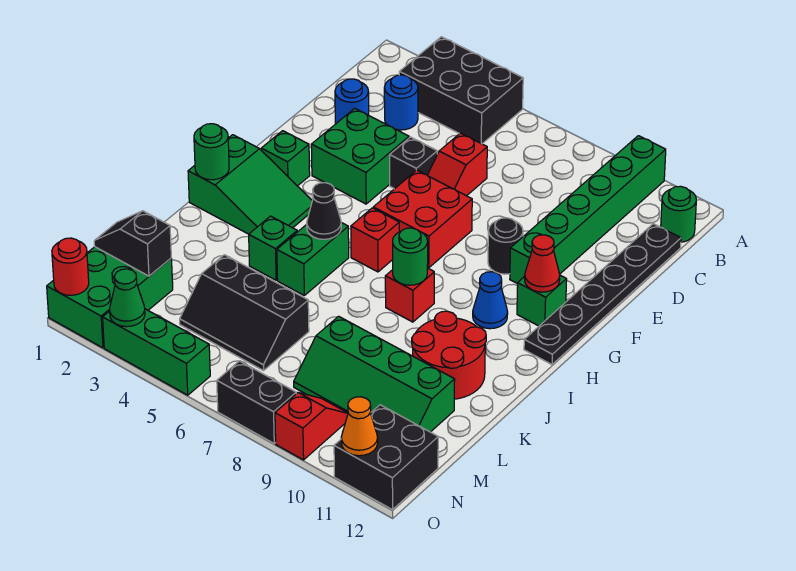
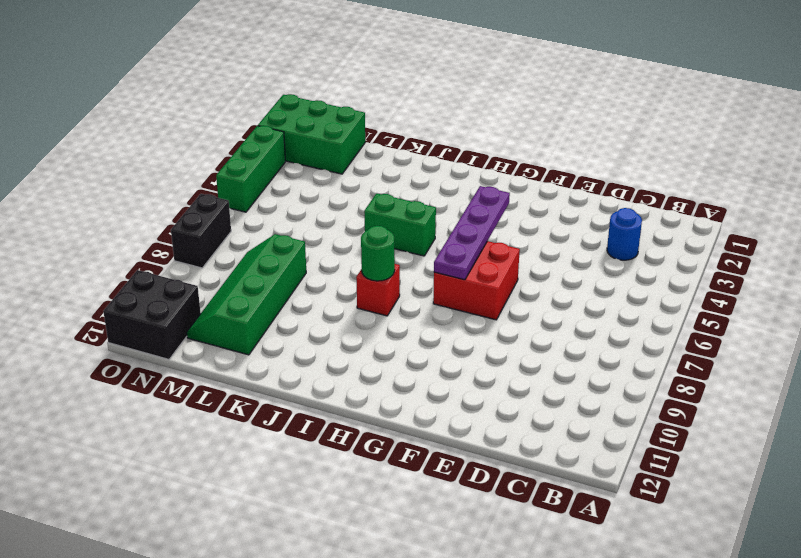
purple plate G4:G7 level 2 -> none
none -> black brick A3:B5 level 1
none -> green brick A10:F10 level 1
none -> green round brick B12 level 1
none -> black plate C12:H12 level 1

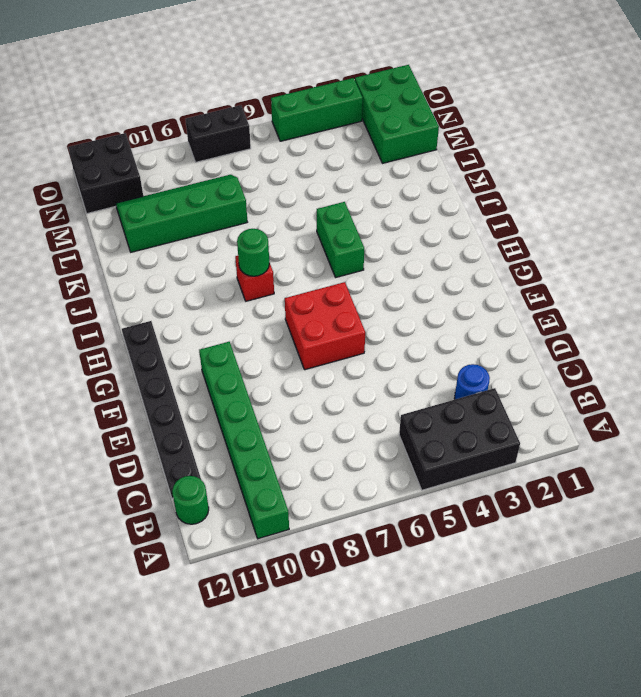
none -> blue round brick D2 level 1
none -> red slope D6:E6 level 1 top D
none -> green brick E3:F4 level 1
none -> black brick E5 level 1

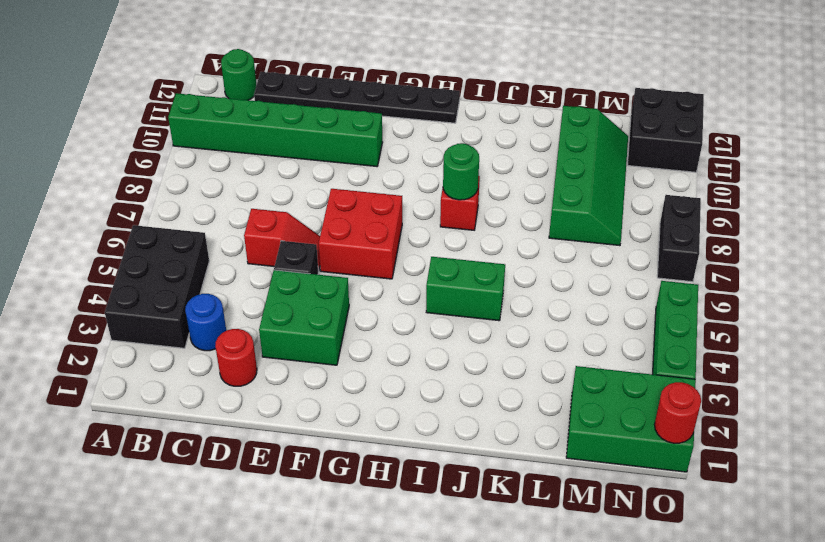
red round brick D2 level 1 -> blue round brick D2 level 1
none -> black round brick F9 level 1
none -> green brick G2 level 1
none -> green brick G11 level 1
none -> green slope H1:I3 level 1 top 1

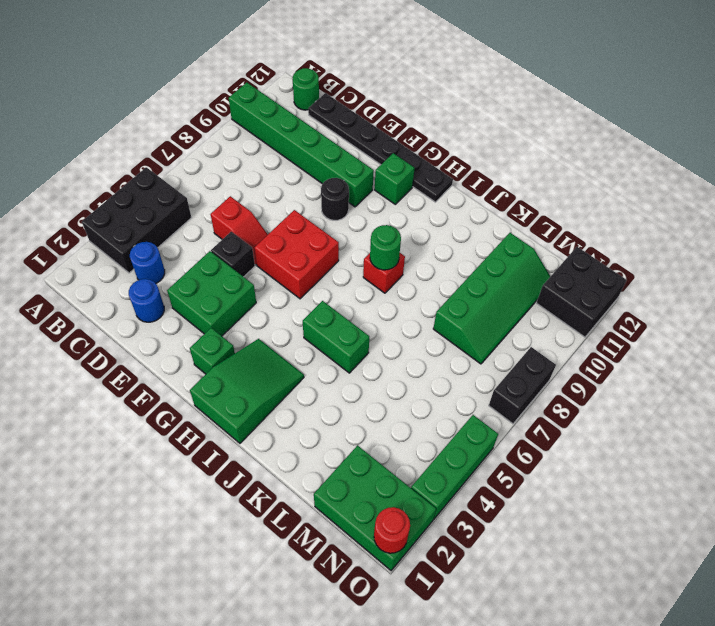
none -> red brick H6 level 1
none -> blue cone H10 level 1
none -> green brick J4 level 1
none -> red round brick J10:K11 level 1

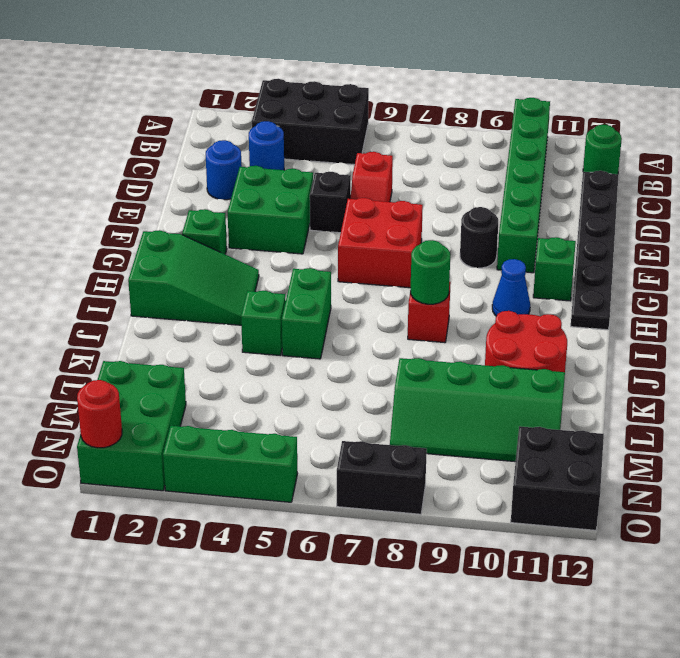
none -> red brick H6 level 1
none -> black slope L4:M6 level 1 top L
none -> red slope N9:O9 level 1 top O
none -> red cone G11 level 2

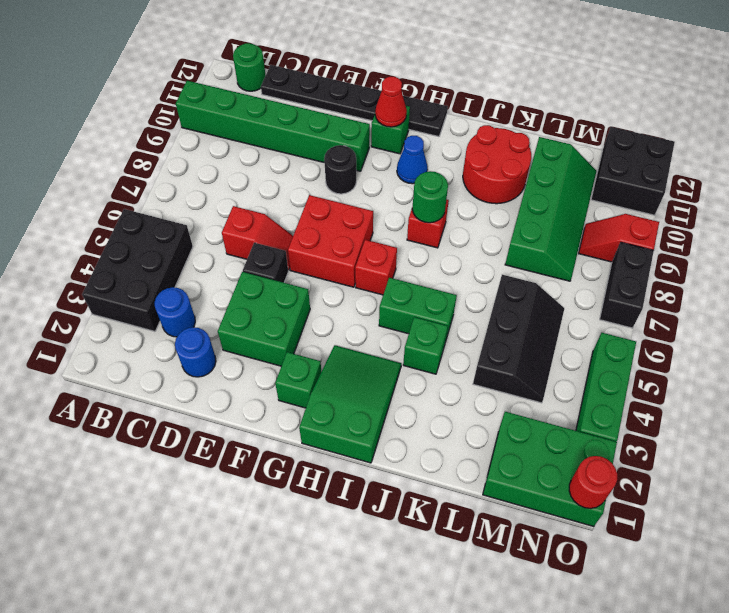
none -> green round brick I1 level 2
none -> black cone I5 level 2
none -> black slope M1:M2 level 2 top 2
none -> green cone O3 level 2

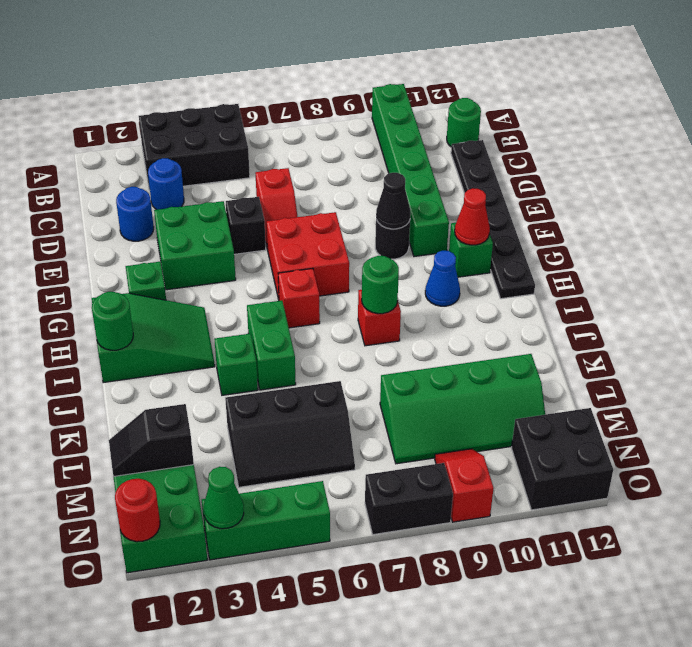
black cone F9 level 2 -> black cone I5 level 2
none -> red round brick J10:K11 level 1
none -> orange cone O11 level 2

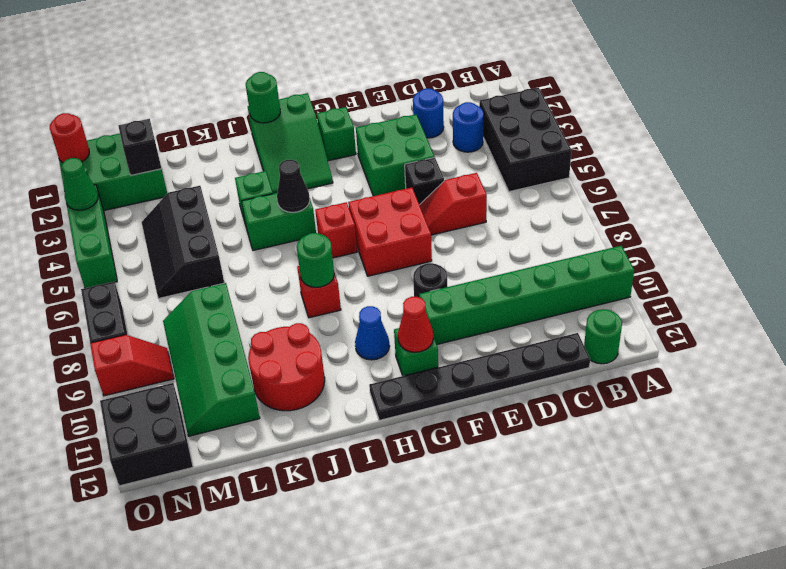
none -> orange cone O11 level 2

